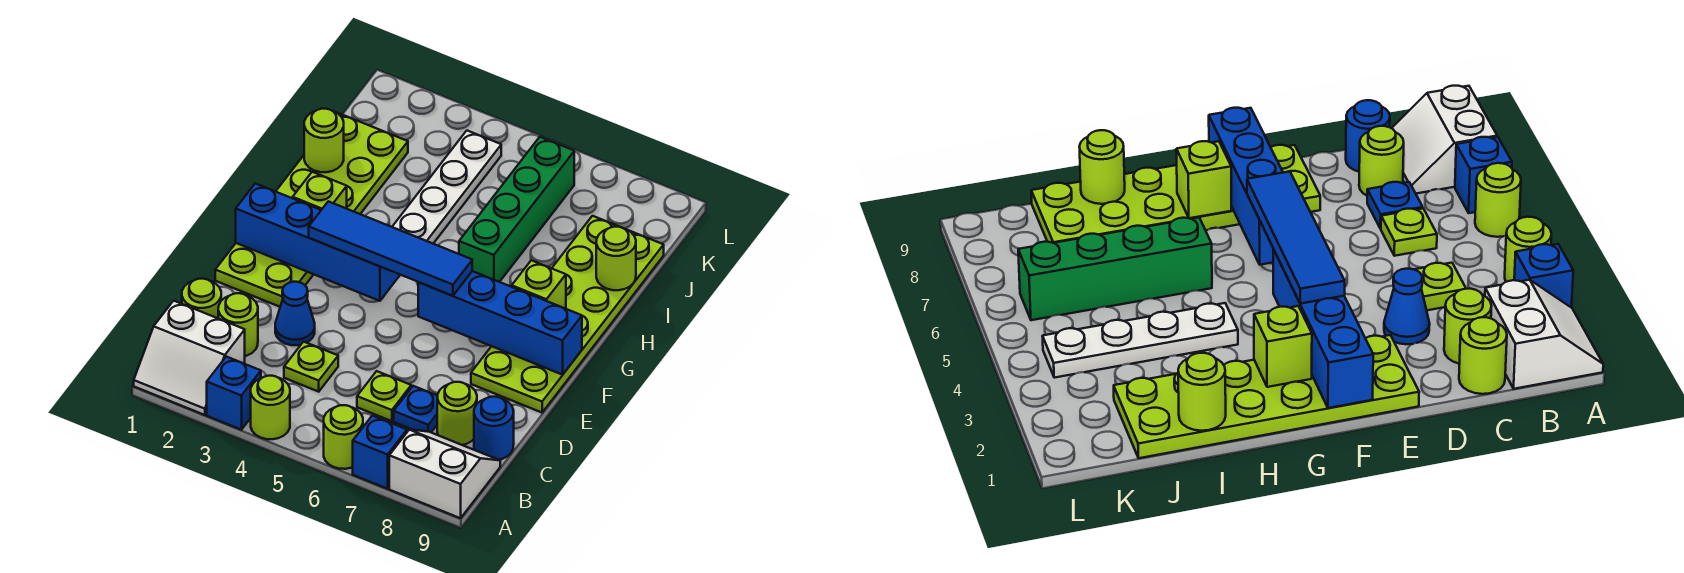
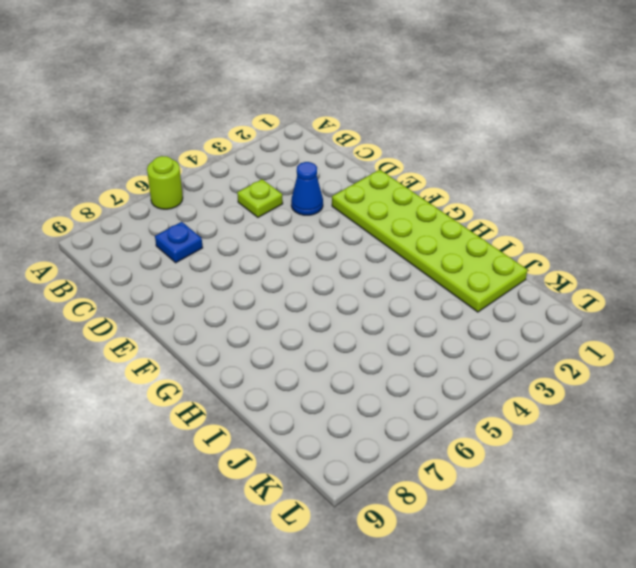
none -> white slope A1:B2 level 1 top B
none -> blue brick A3 level 1
none -> lime round brick A4 level 1

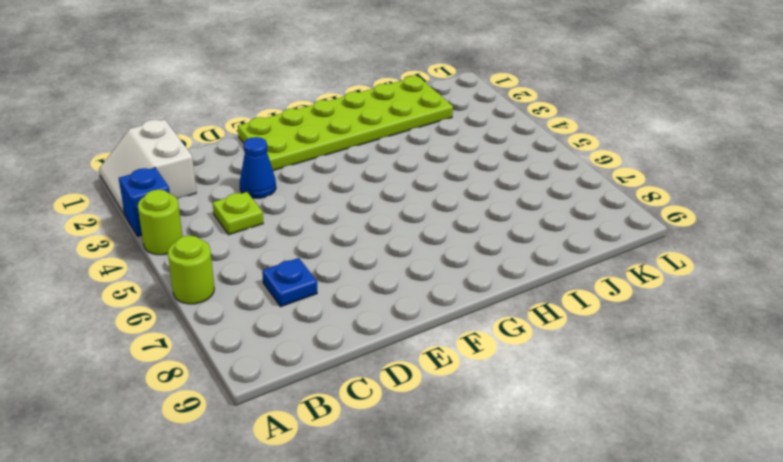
none -> blue brick A7 level 1
none -> white slope A8:B9 level 1 top A
none -> lime round brick C1 level 1

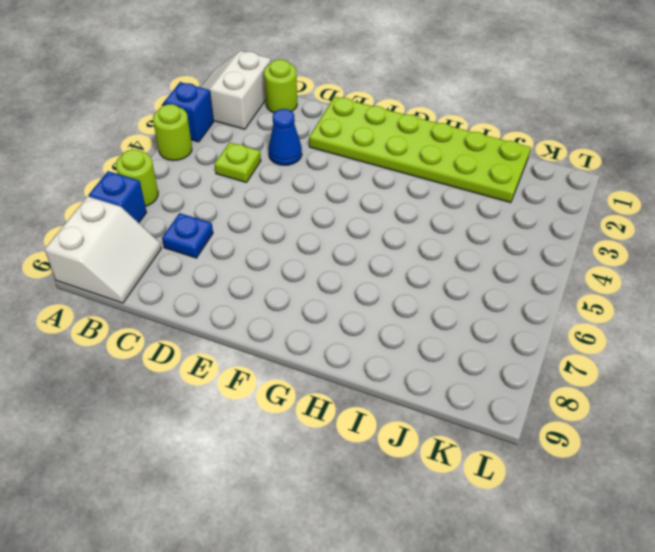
none -> lime round brick C2 level 1
none -> lime plate C6 level 1
none -> lime round brick C8 level 1

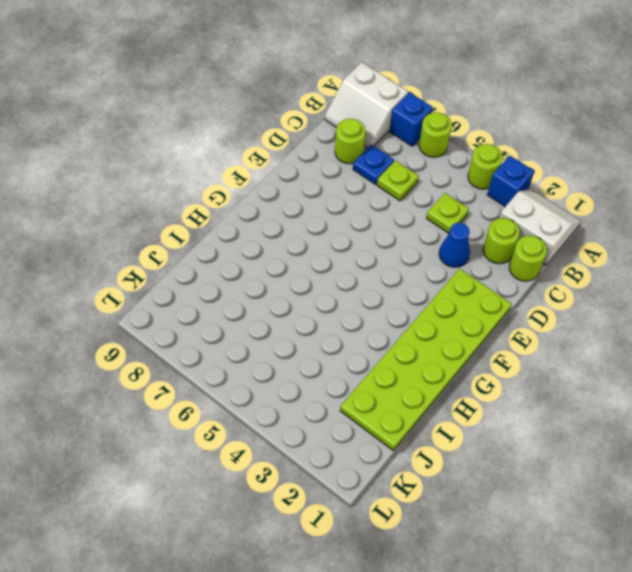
none -> blue round brick C9 level 1
none -> lime plate E8:J9 level 1
none -> white plate H4:K4 level 1

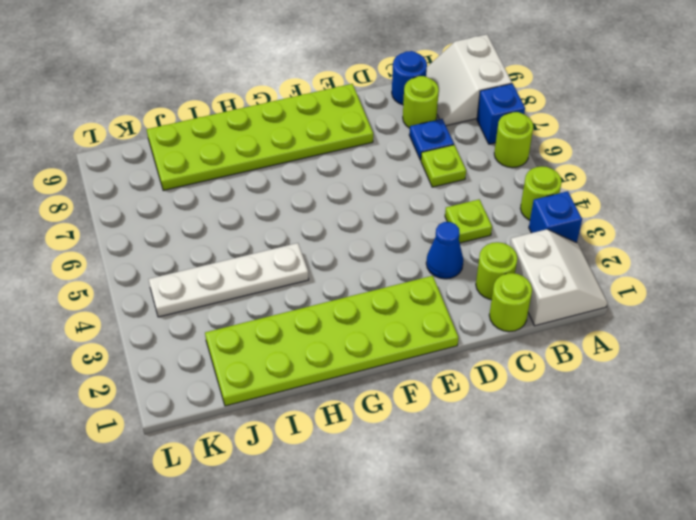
none -> green brick H6:K6 level 1
none -> blue brick F1:F4 level 2
none -> blue brick F6:F9 level 2

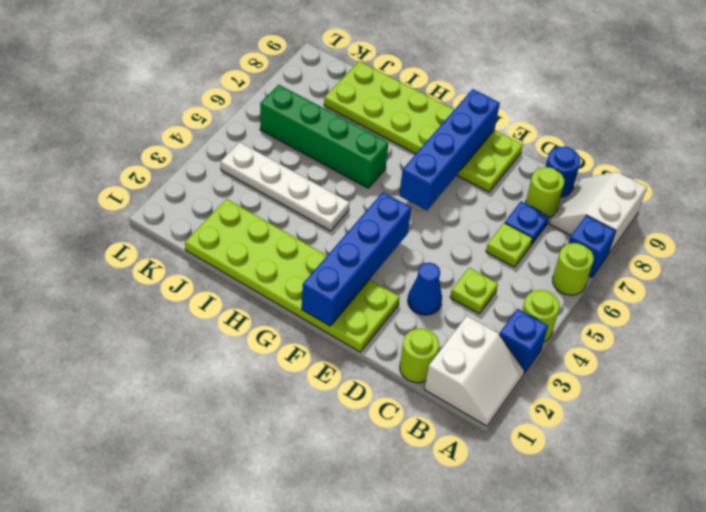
none -> lime round brick C2 level 1
none -> lime brick G2 level 2
none -> lime brick G8 level 2

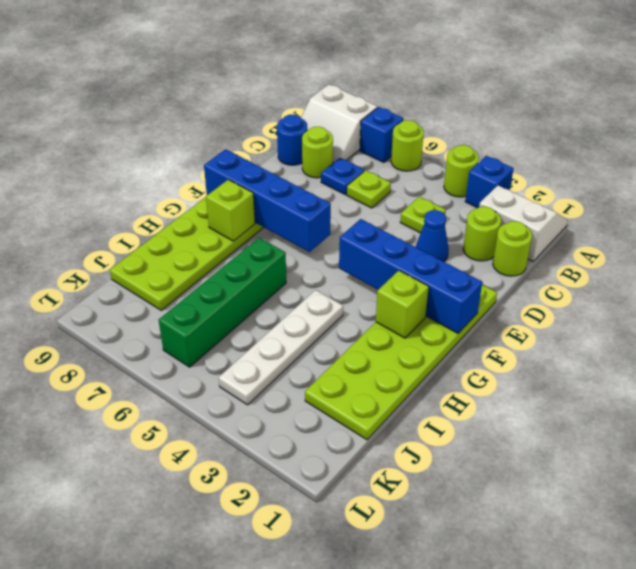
none -> lime round brick I1 level 2
none -> lime round brick I9 level 2
none -> blue tile F3:F6 level 3

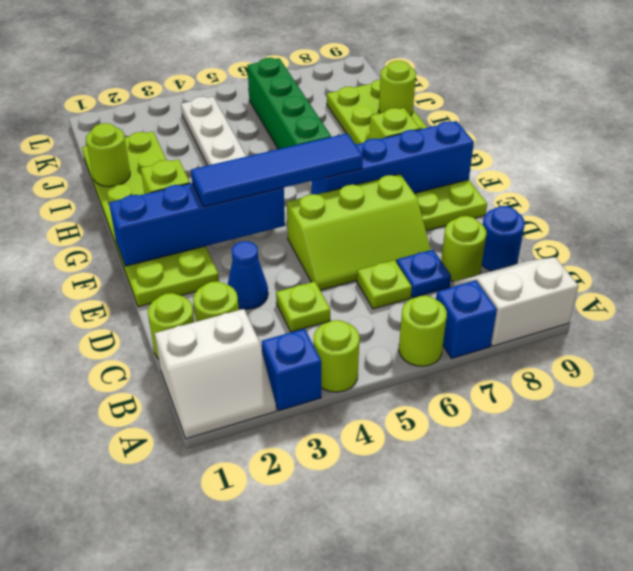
lime slope D5:E7 level 1 top E -> none

